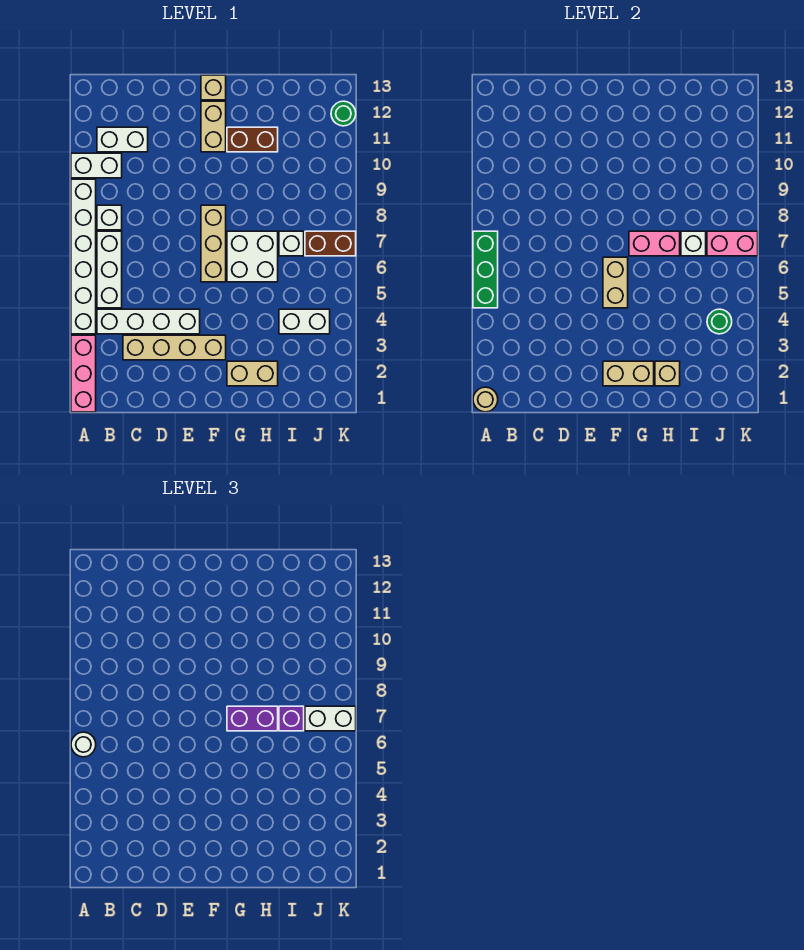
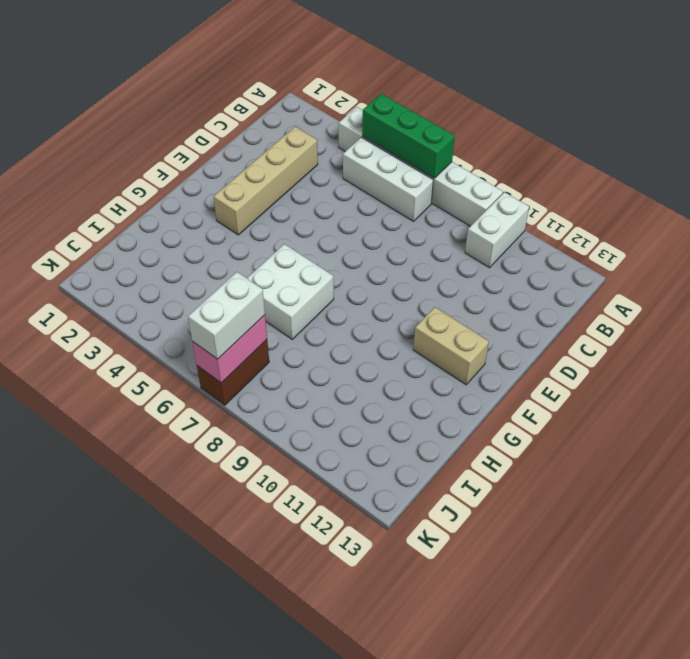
none -> pink brick A1:A3 level 1
none -> white brick B4:E4 level 1
none -> white brick B8 level 1
none -> white brick B11:C11 level 1

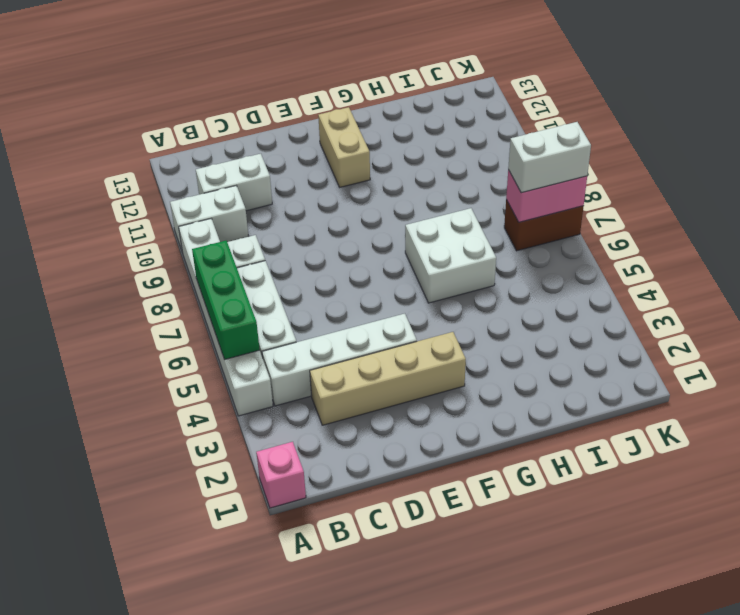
pink brick A1 level 1 -> pink brick A1:A3 level 1
none -> tan brick F6:F8 level 1
none -> tan brick F13 level 1
none -> tan brick G2:H2 level 1
none -> brown brick G11:H11 level 1

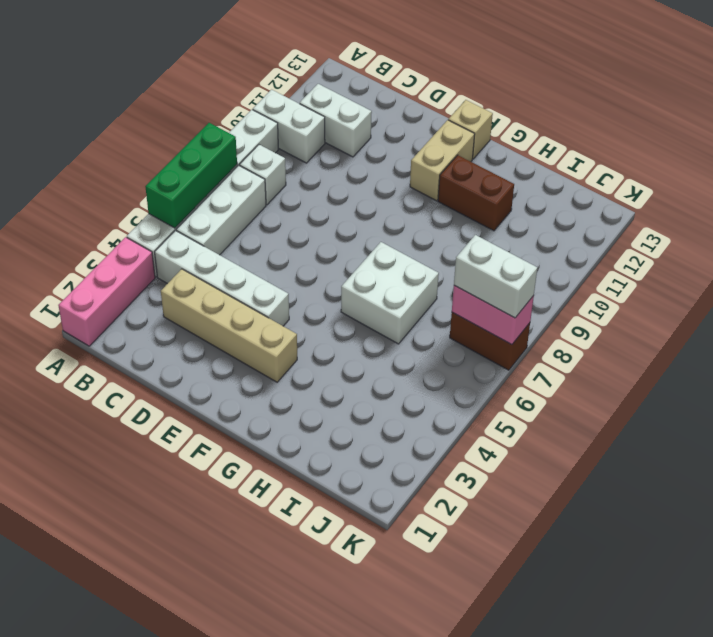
none -> tan brick F6:F8 level 1
none -> tan brick G2:H2 level 1
none -> white brick I4:J4 level 1
none -> white brick I7 level 1

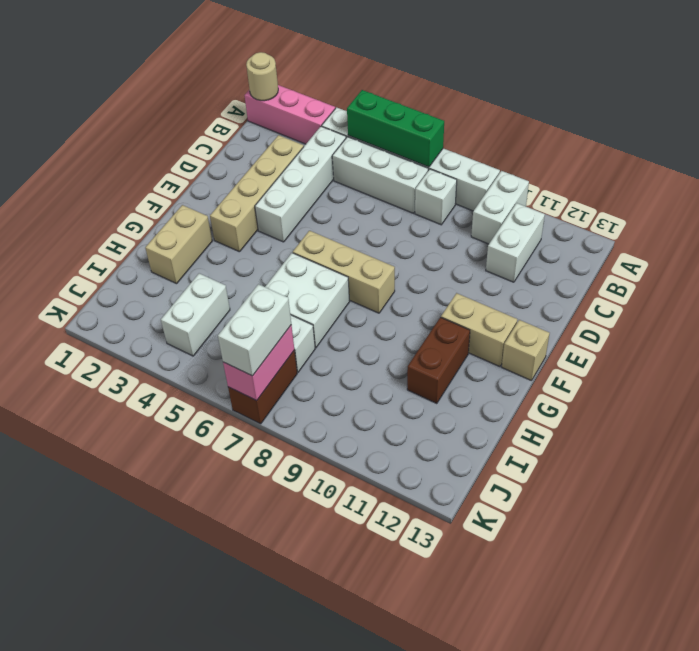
none -> green round brick K12 level 1
none -> tan brick F2:G2 level 2
none -> tan brick F5:F6 level 2
none -> pink brick G7:H7 level 2

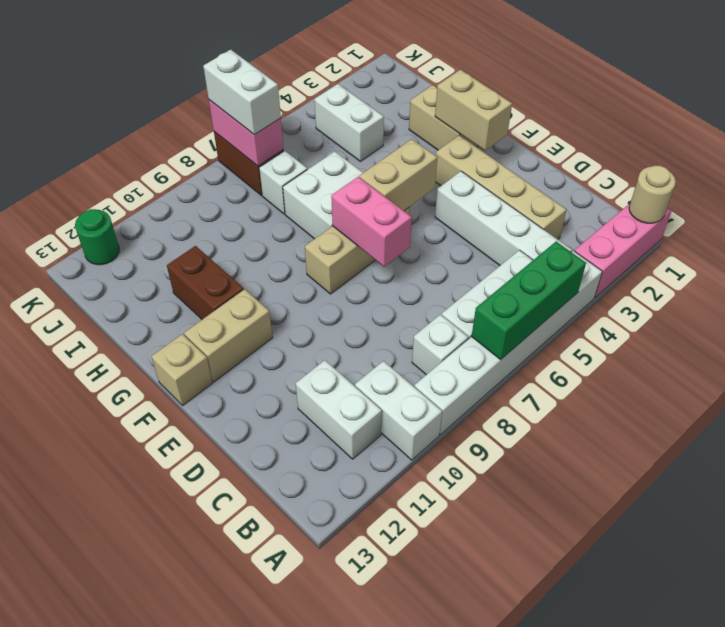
pink brick E7:F7 level 2 -> pink brick G7:H7 level 2
none -> tan brick H2 level 2
none -> white brick I7 level 2
none -> green round brick J4 level 2
none -> white round brick A6 level 3

